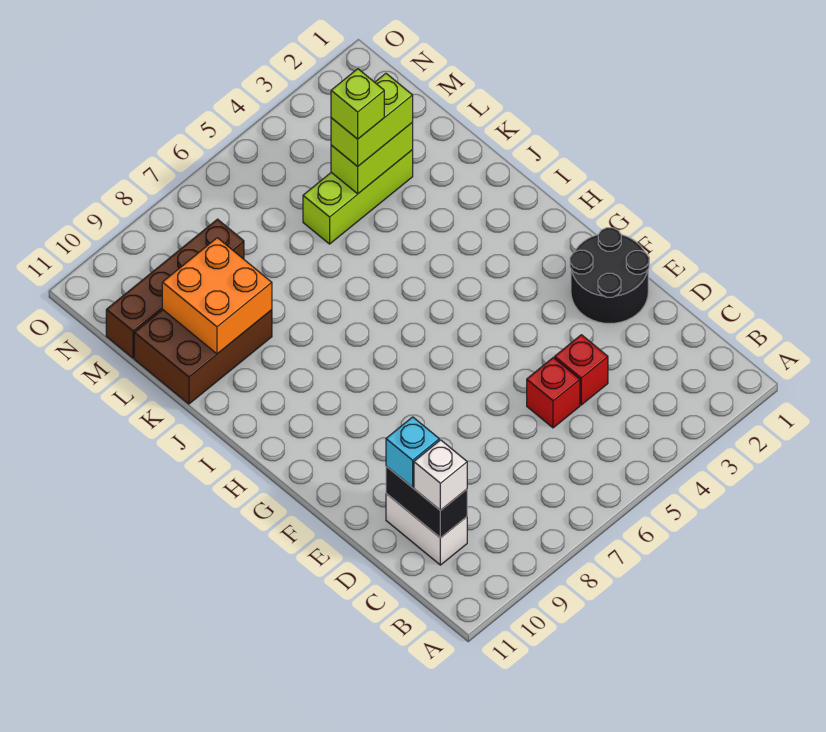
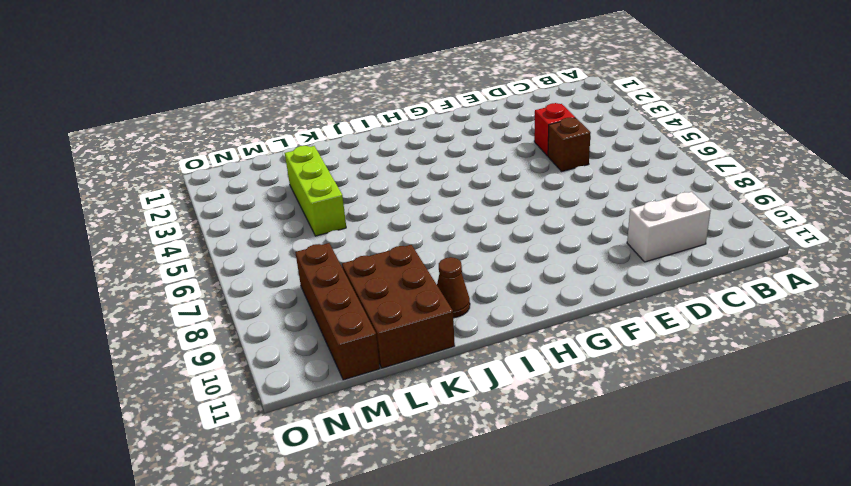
brown brick D5 level 1 -> red brick D5 level 1
brown cone J10 level 1 -> none
none -> black round brick E1:F2 level 1
none -> black brick C10:D10 level 2
none -> orange brick K9:L10 level 2

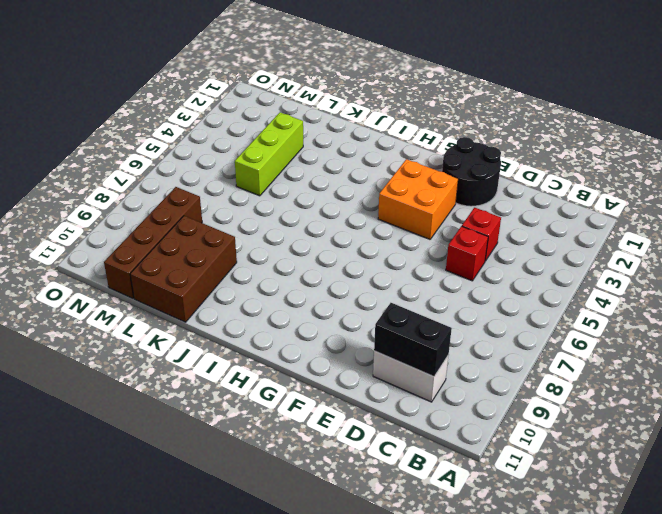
orange brick F3:G4 level 1 -> orange brick K9:L10 level 2
none -> lime brick L3:L4 level 2
none -> white brick C10 level 3
none -> cyan brick D10 level 3

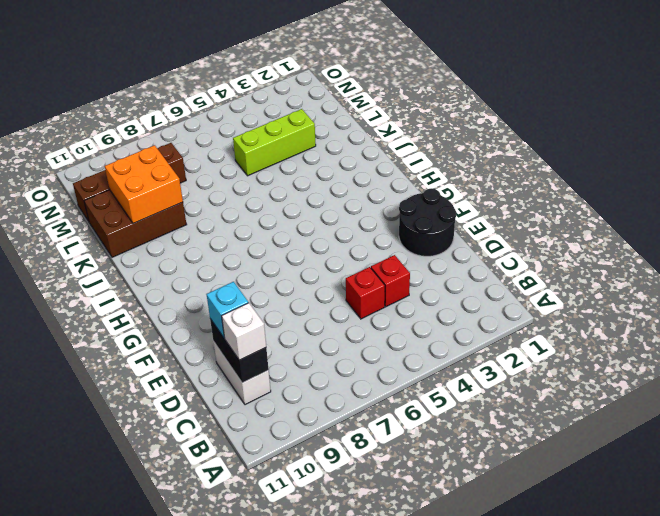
none -> lime brick L3:L4 level 2
none -> lime brick L3:L4 level 3
none -> lime brick L4 level 4

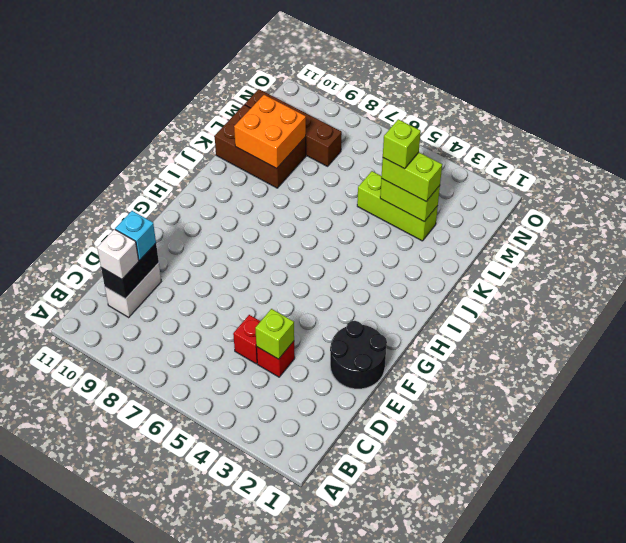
lime brick D4 level 2 -> none

